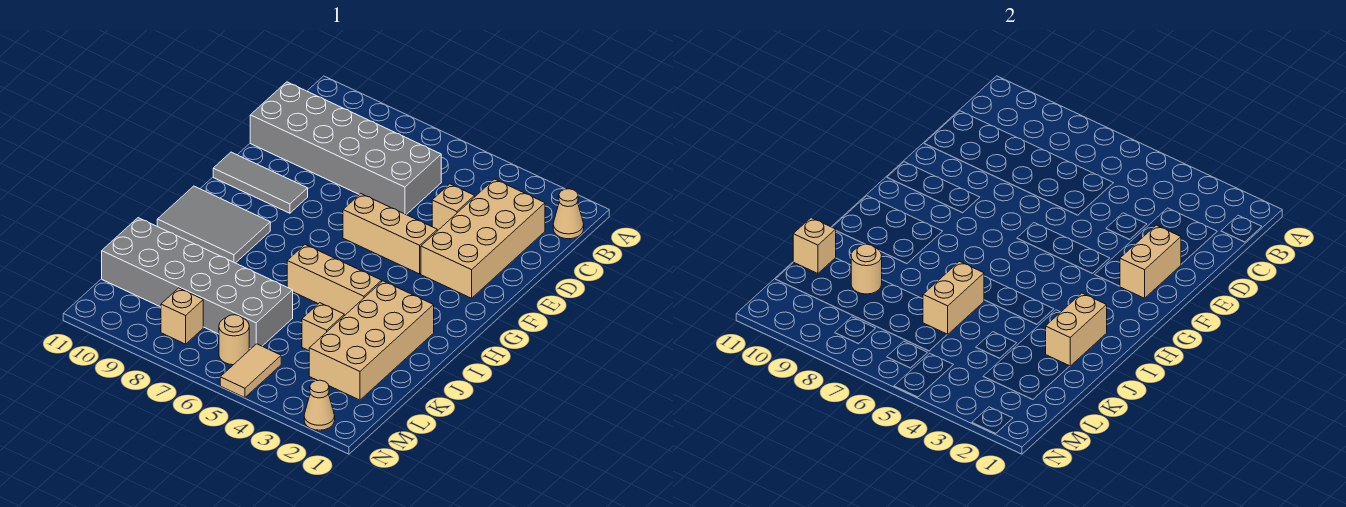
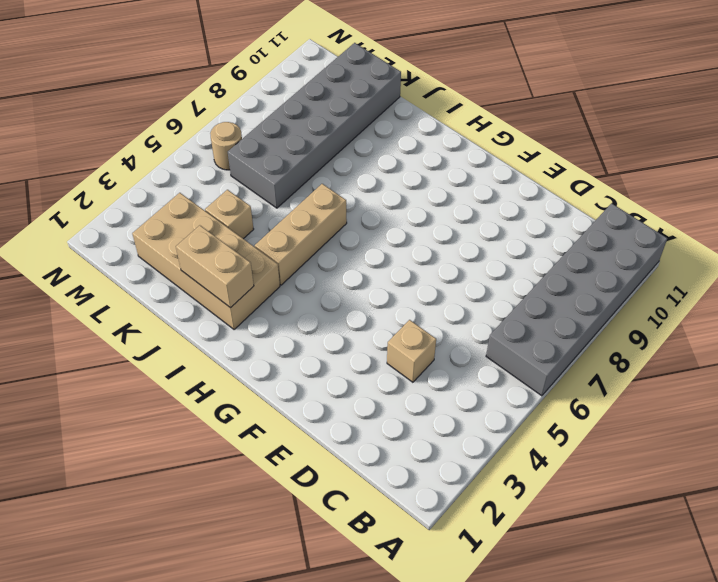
grey brick A6:B11 level 1 -> grey brick C6:D11 level 1
none -> tan cone B1 level 1
none -> tan brick C2:F3 level 1
none -> tan brick F4:F6 level 1

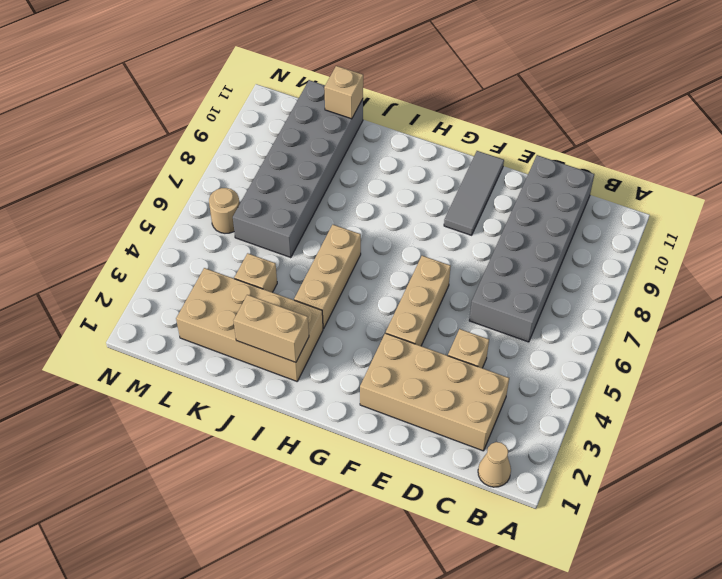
none -> grey tile H9:I11 level 1
none -> tan tile M5:N5 level 1
none -> tan brick M8 level 1

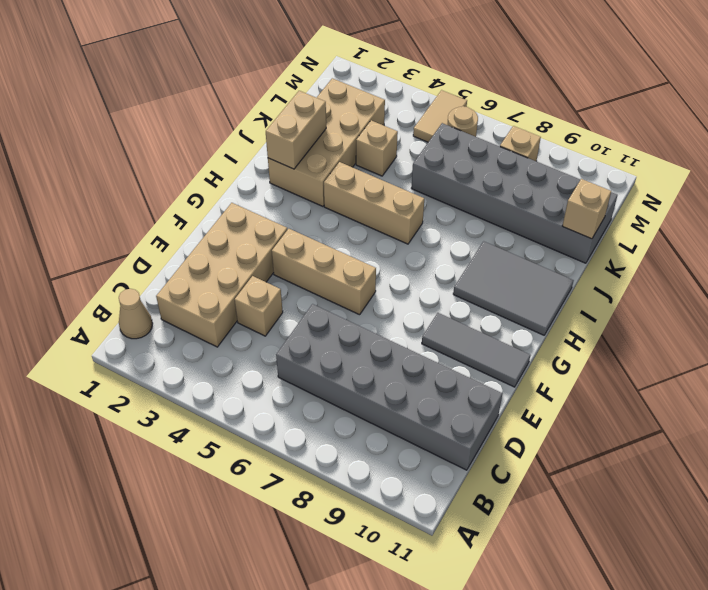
none -> tan cone N2 level 1
none -> tan brick E2:F2 level 2
none -> tan brick J6:K6 level 2

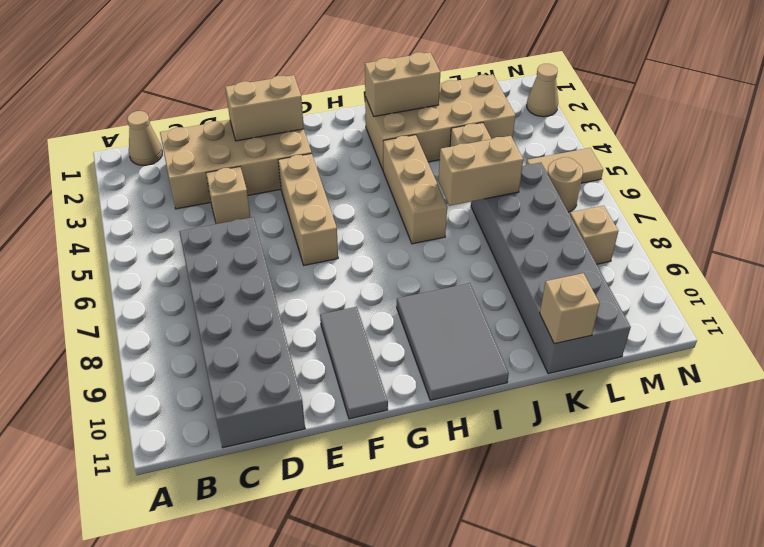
none -> tan round brick K9 level 2

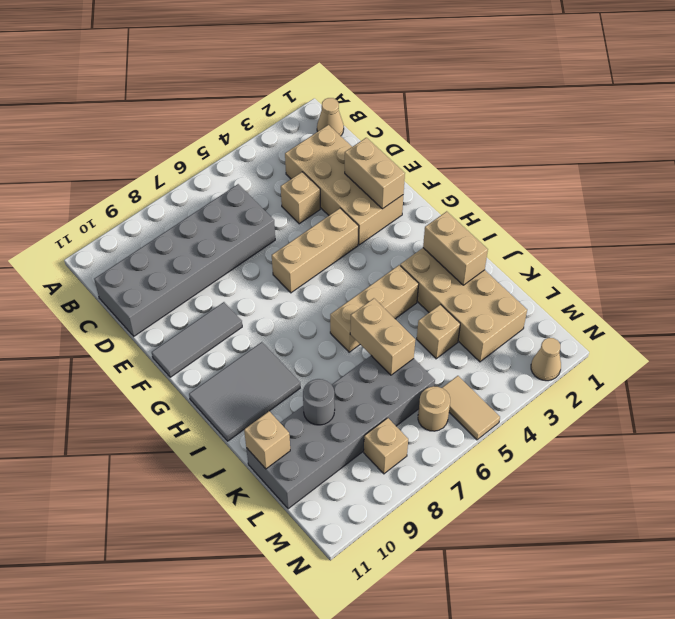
grey round brick K9 level 2 -> tan round brick K9 level 2

